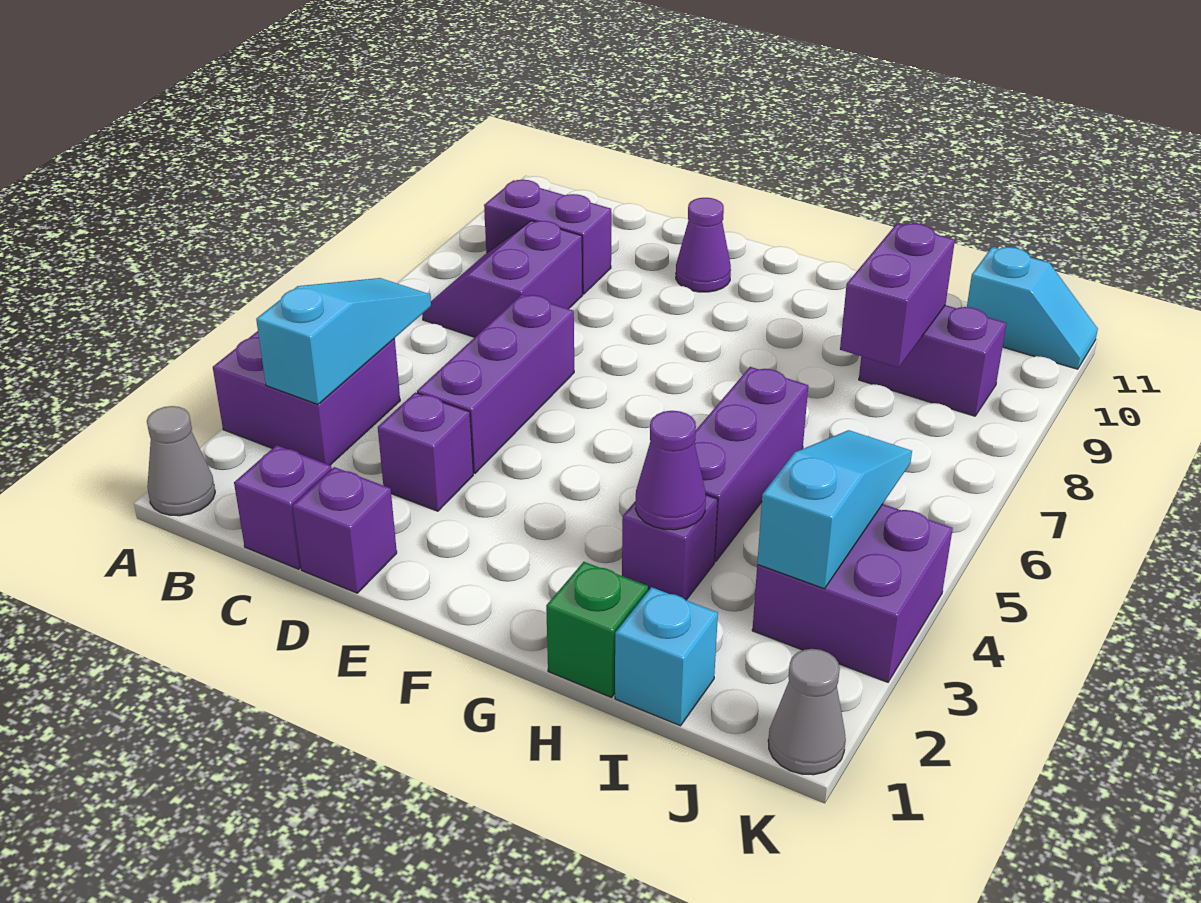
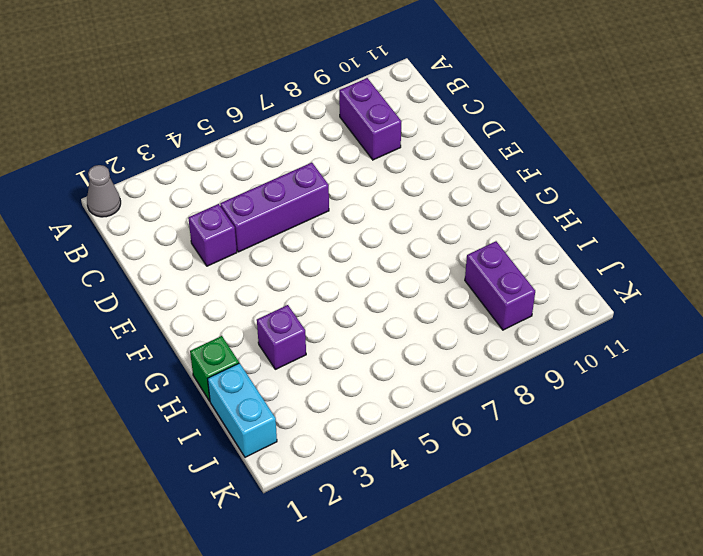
cyan brick I1:J1 level 1 -> cyan brick I1 level 1
none -> purple brick A3:B4 level 1
none -> purple slope B7:C8 level 1 top C
none -> purple brick C1 level 1

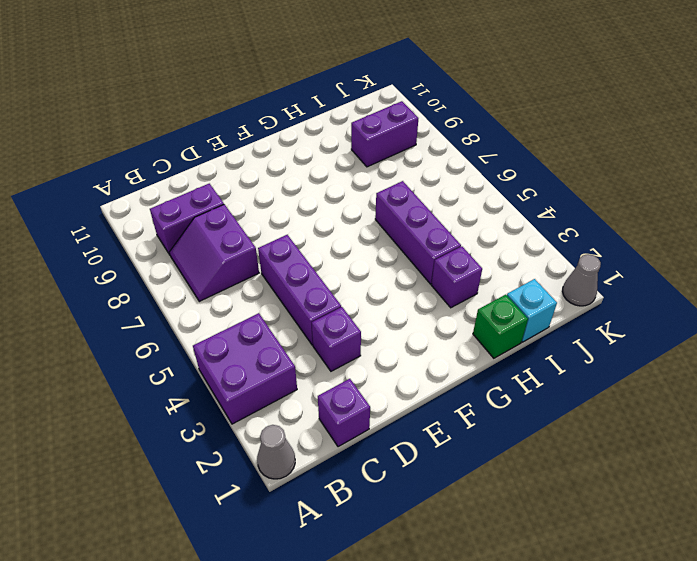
none -> purple brick D1 level 1
none -> purple cone E10 level 1
none -> purple brick J3:K4 level 1

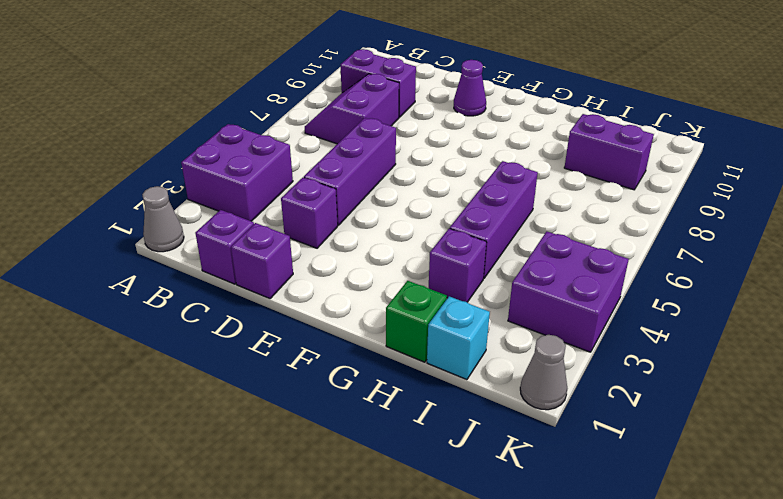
none -> cyan slope J11:K11 level 1 top J
none -> cyan slope B3:B5 level 2 top 3
none -> purple cone H3 level 2

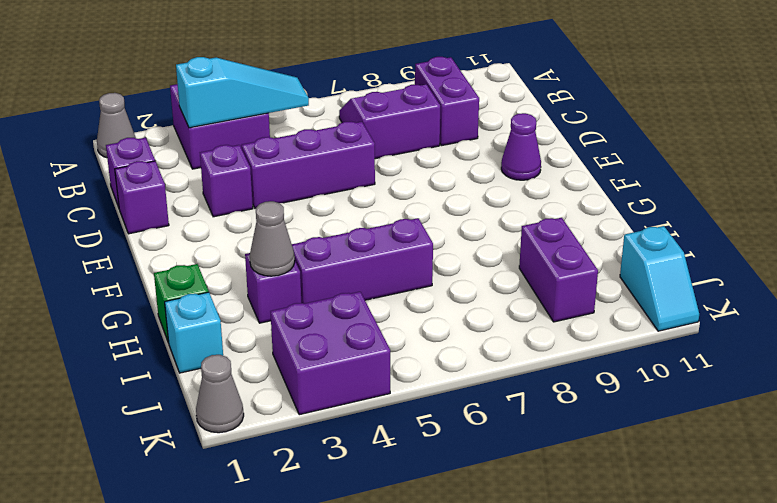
grey cone H3 level 2 -> purple cone H3 level 2
none -> purple brick I8:I9 level 2
none -> cyan slope J3:J5 level 2 top 3

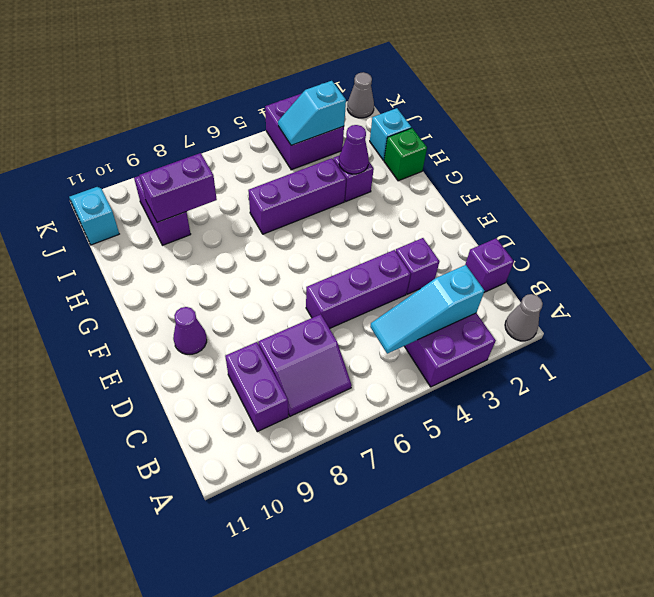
cyan slope J3:J4 level 2 top 3 -> cyan slope J3:J5 level 2 top 3
none -> purple brick D1 level 1

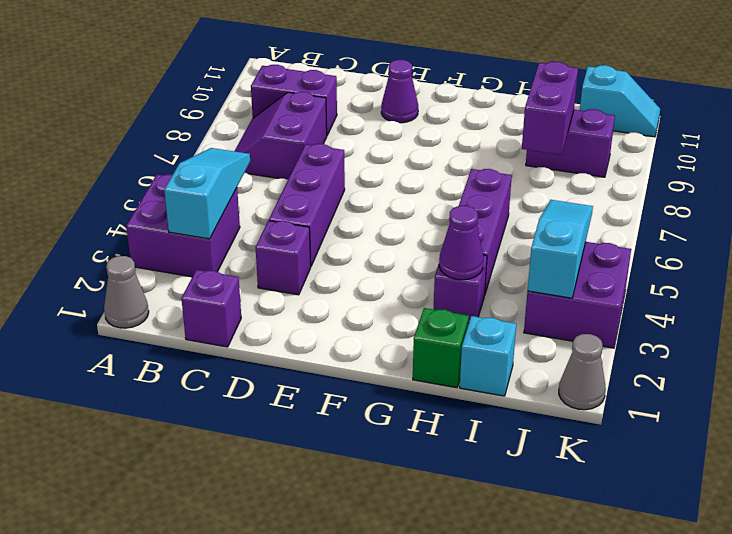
none -> purple brick D1 level 1

